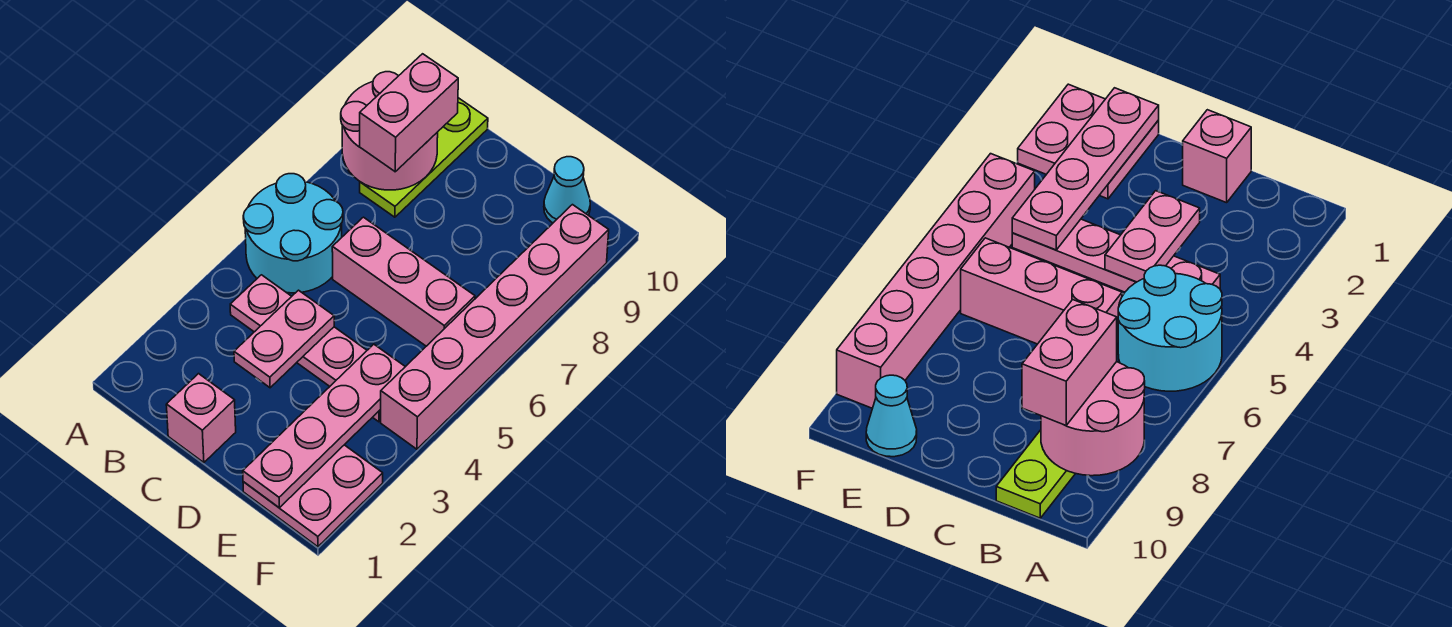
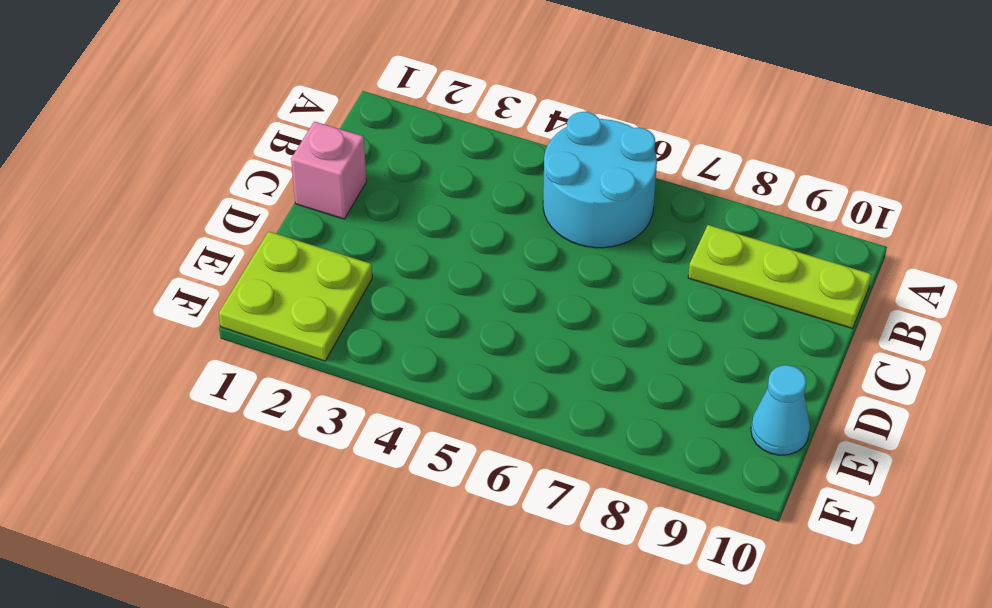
lime plate E1:F2 level 1 -> pink plate E1:F2 level 1
none -> pink plate B4:E4 level 1
none -> pink brick C6:E6 level 1
none -> pink brick F4:F9 level 1

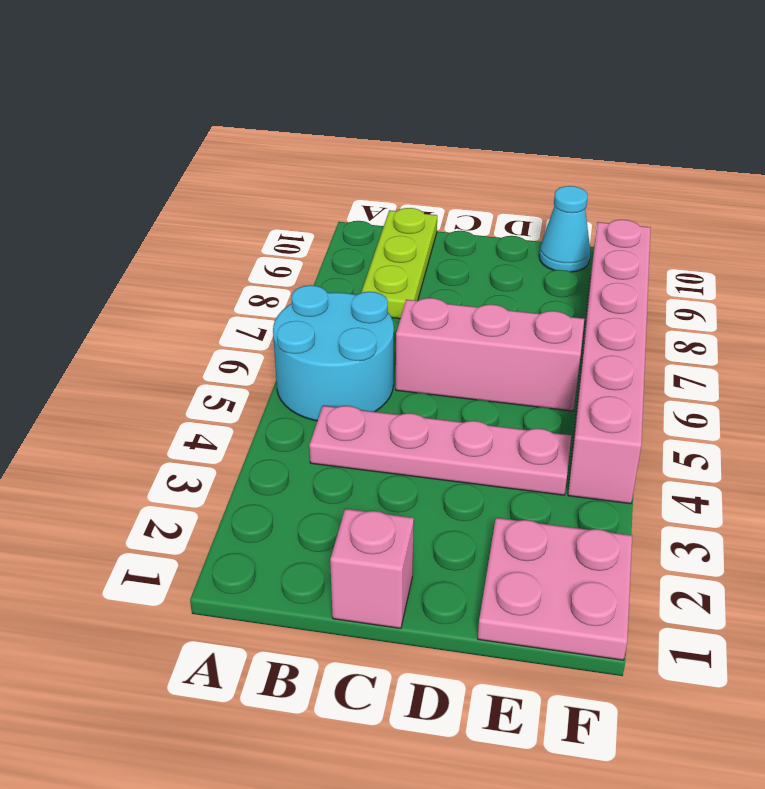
none -> pink round brick A8:B9 level 2
none -> pink plate C3:C4 level 2
none -> pink plate E1:E4 level 2

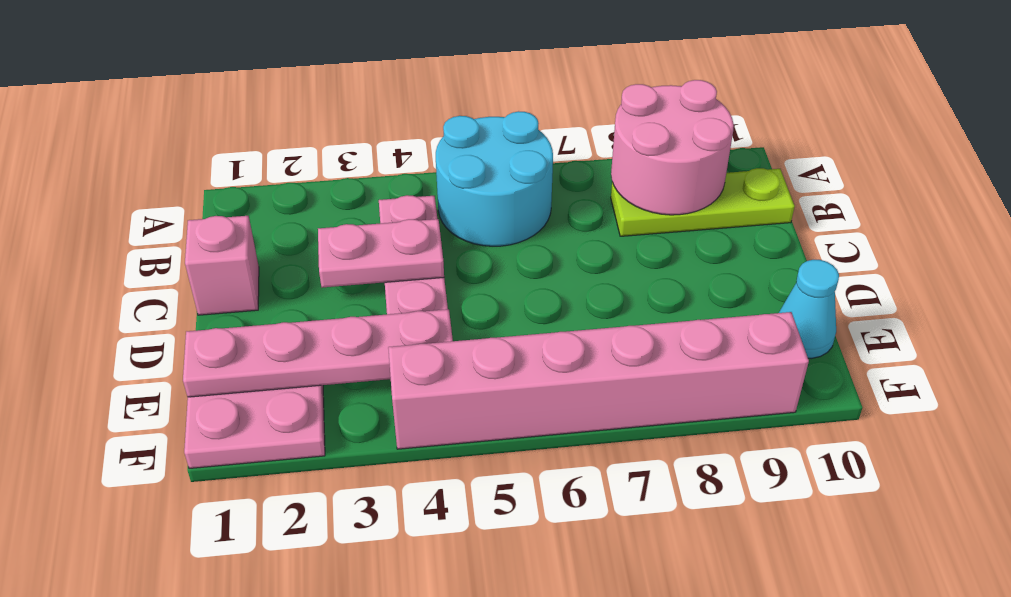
none -> pink brick C6:E6 level 1
none -> pink brick B8:B9 level 3

